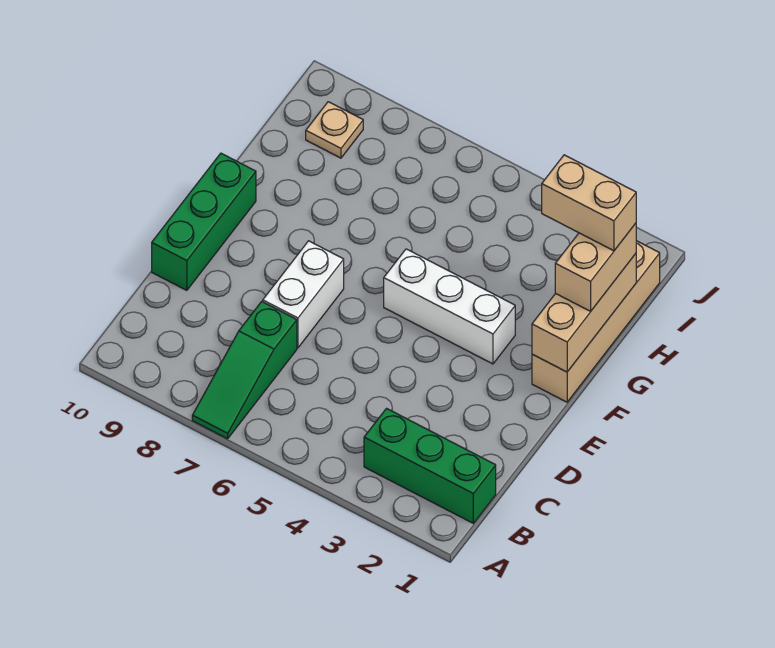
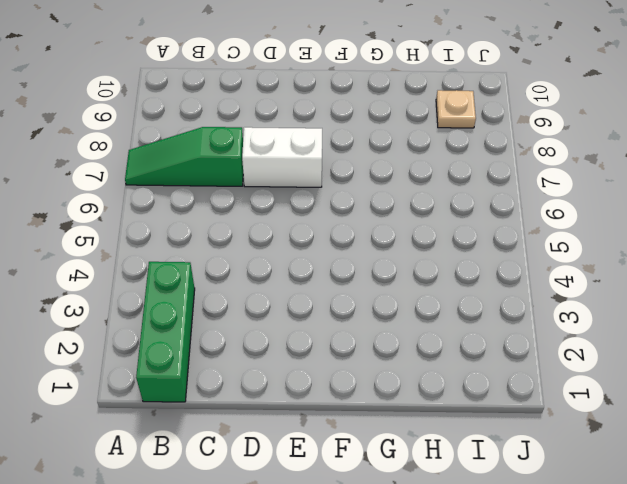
none -> green brick D10:F10 level 1
none -> tan brick F1:I1 level 1

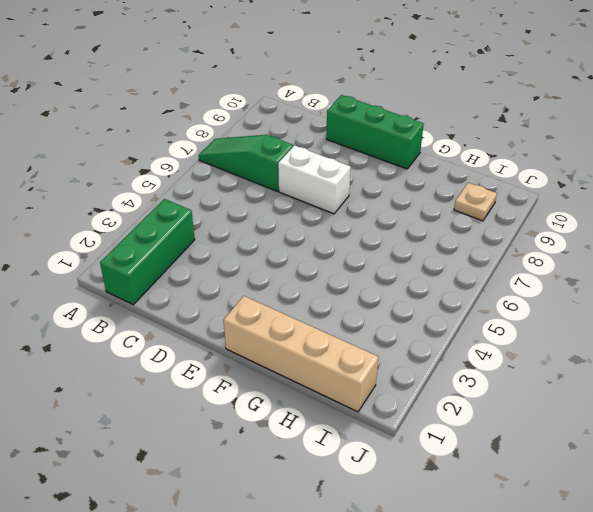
none -> white brick F3:F5 level 1
none -> tan brick F1:H1 level 2

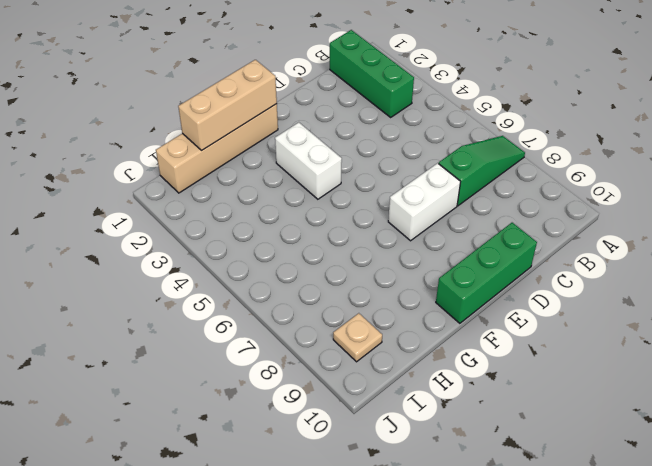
white brick F3:F4 level 1 -> white brick F3:F5 level 1
none -> tan brick G1:H1 level 3
none -> tan brick H1:H2 level 4

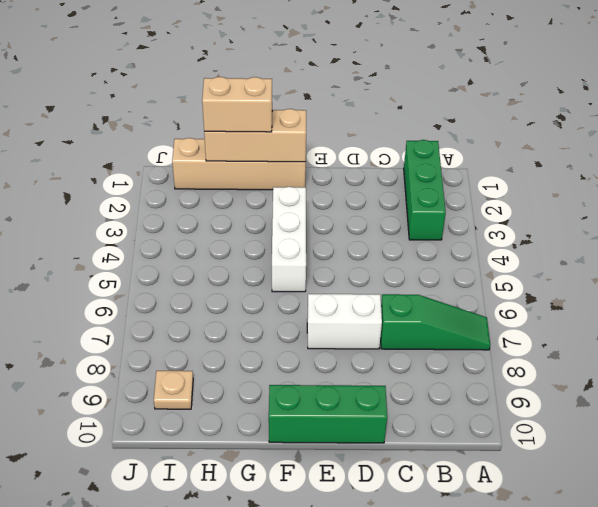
none -> tan brick H1:H2 level 4

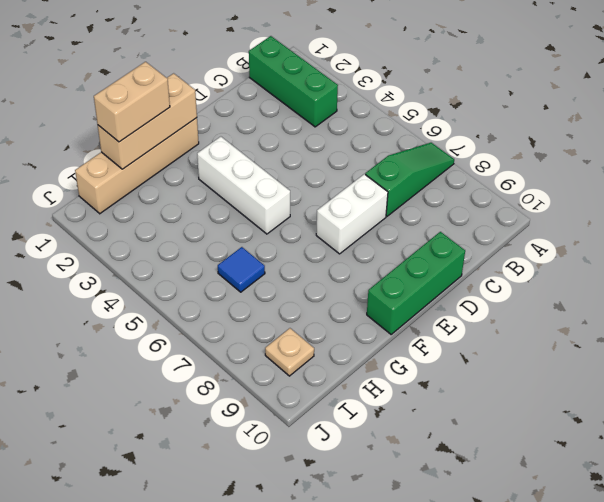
blue tile H6 level 1 -> none
none -> tan brick H1:H2 level 4

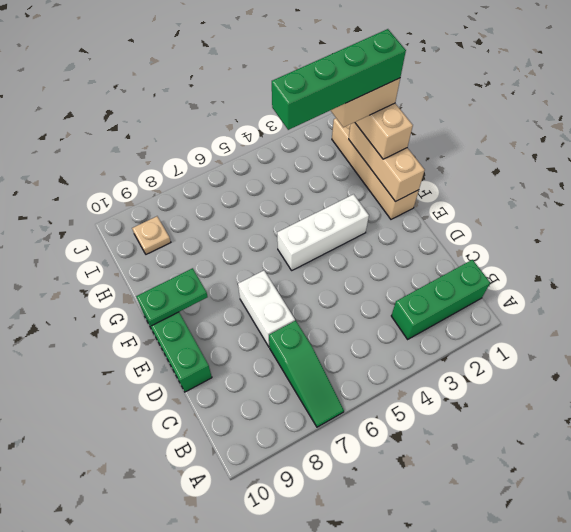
green plate F9:F10 level 2 -> none
green brick H1:H4 level 5 -> none

